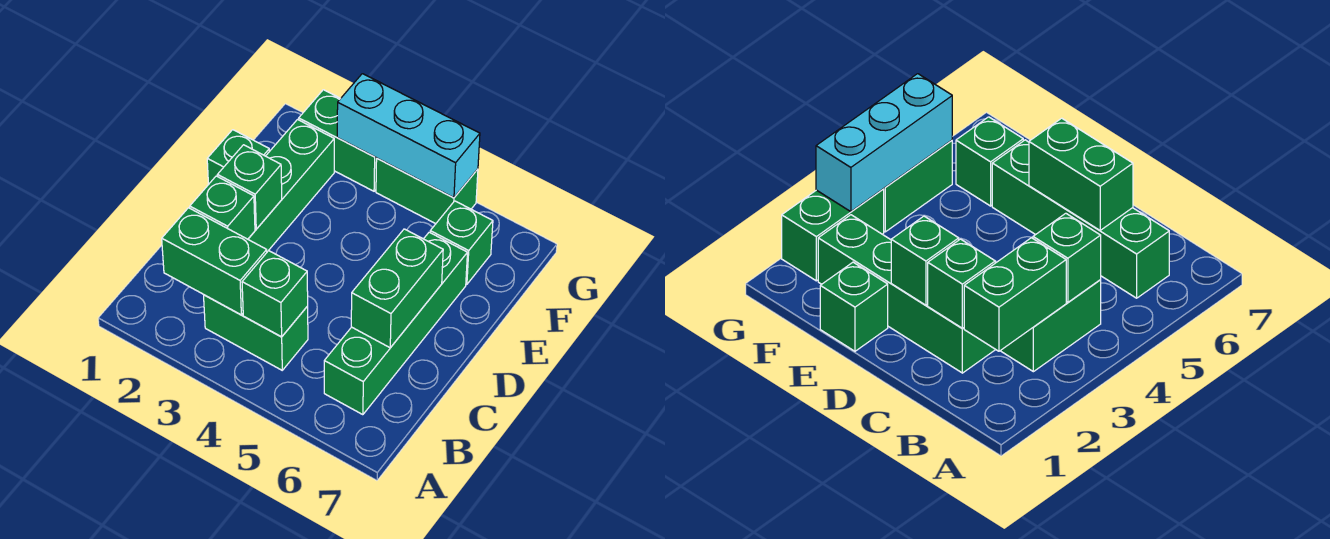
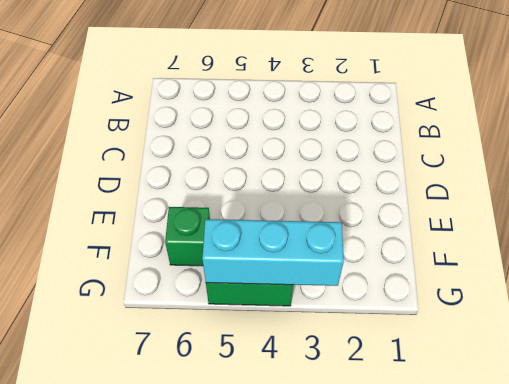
none -> green brick B3:B4 level 1
none -> green brick B6:E6 level 1
none -> green brick C2:F2 level 1

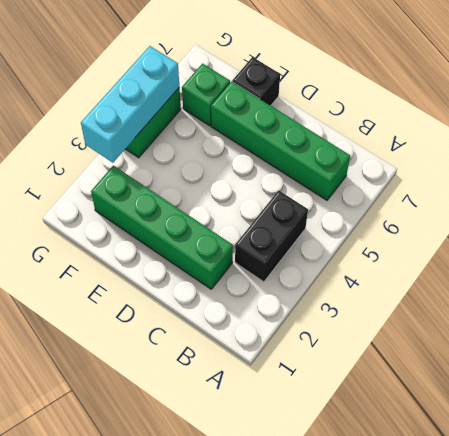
black brick B3:B4 level 1 -> green brick B3:B4 level 1
black brick E7 level 1 -> none
none -> green brick E1 level 1
none -> green brick G2:G3 level 1
none -> green brick B2:B3 level 2

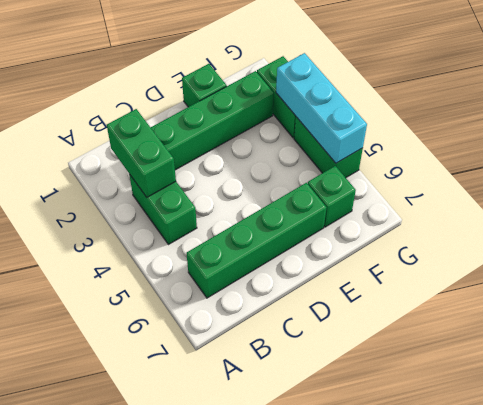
none -> green brick B4 level 2
none -> green brick C2 level 2
none -> green brick C6:D6 level 2

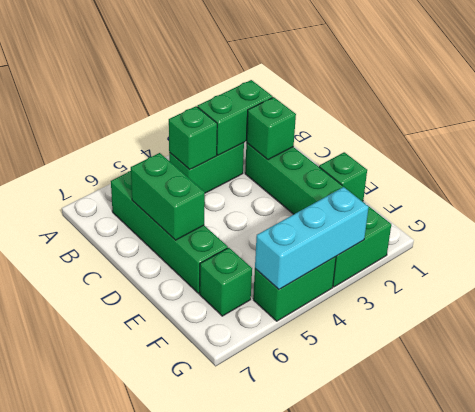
none -> green brick D2 level 2

